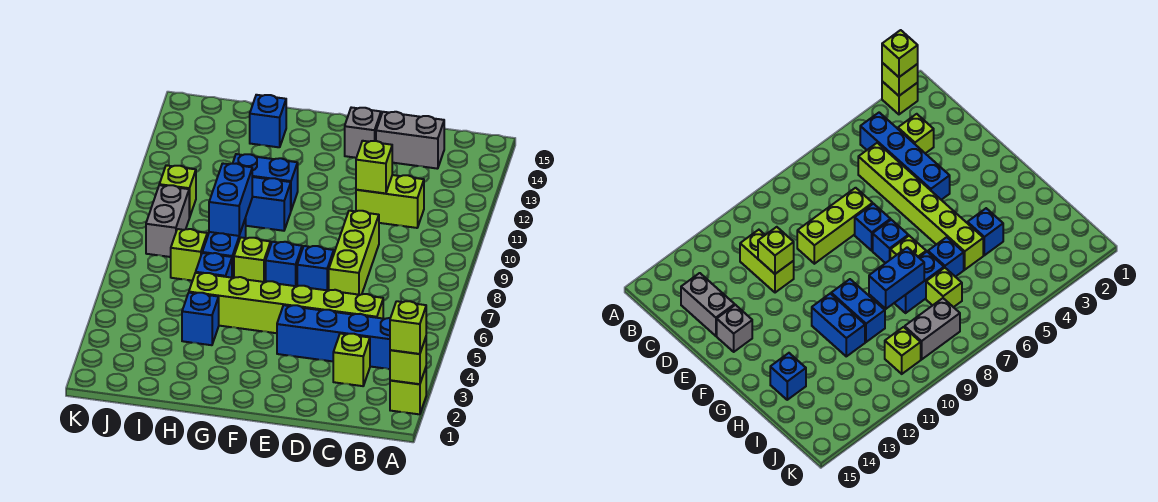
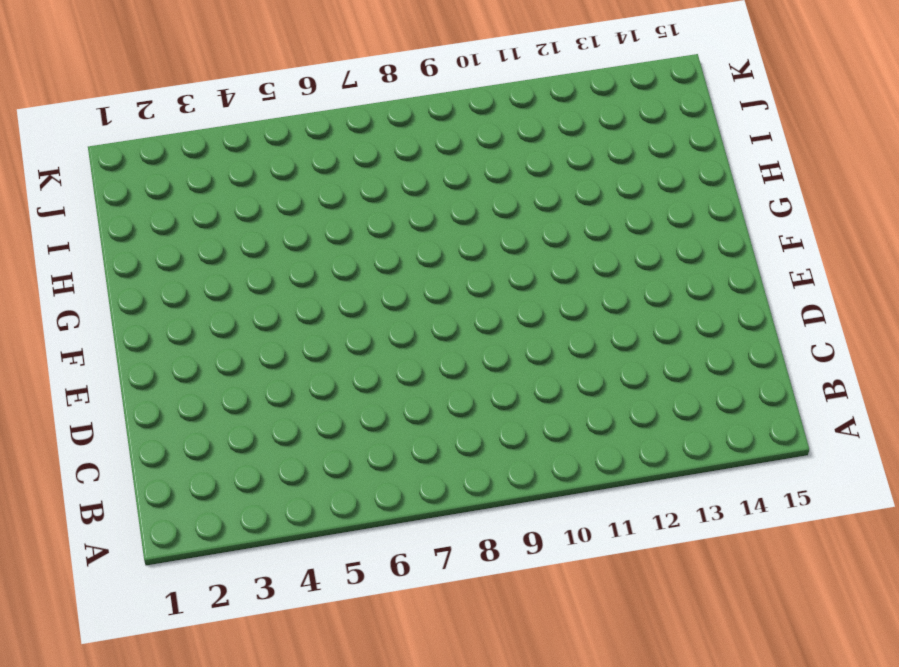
none -> lime brick A2 level 1
none -> blue brick B4:E4 level 1
none -> lime brick C3 level 1

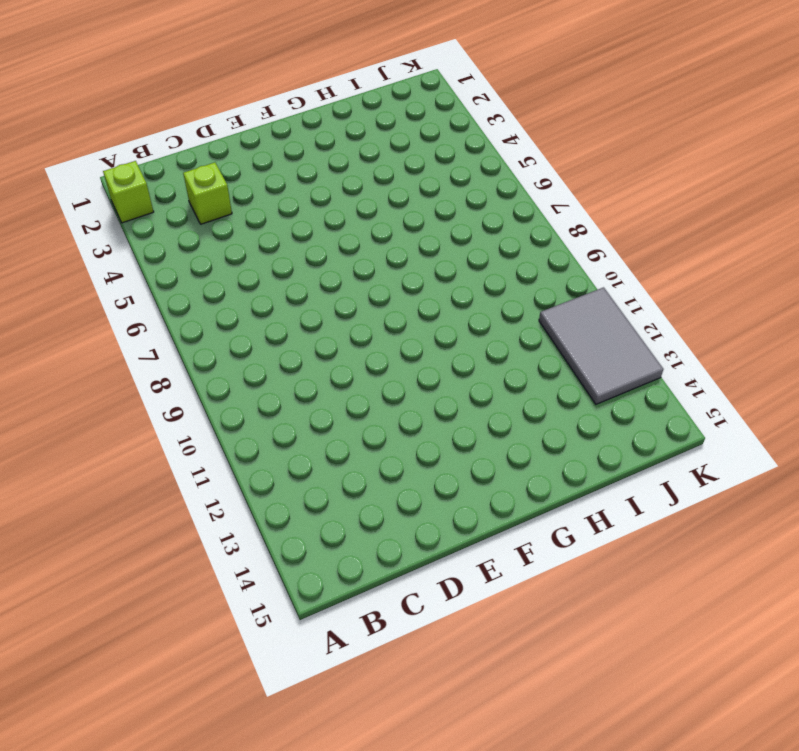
grey tile J11:K13 level 1 -> none
none -> blue brick B4:E4 level 1
none -> lime brick C5:H5 level 1
none -> lime brick C11:D11 level 1

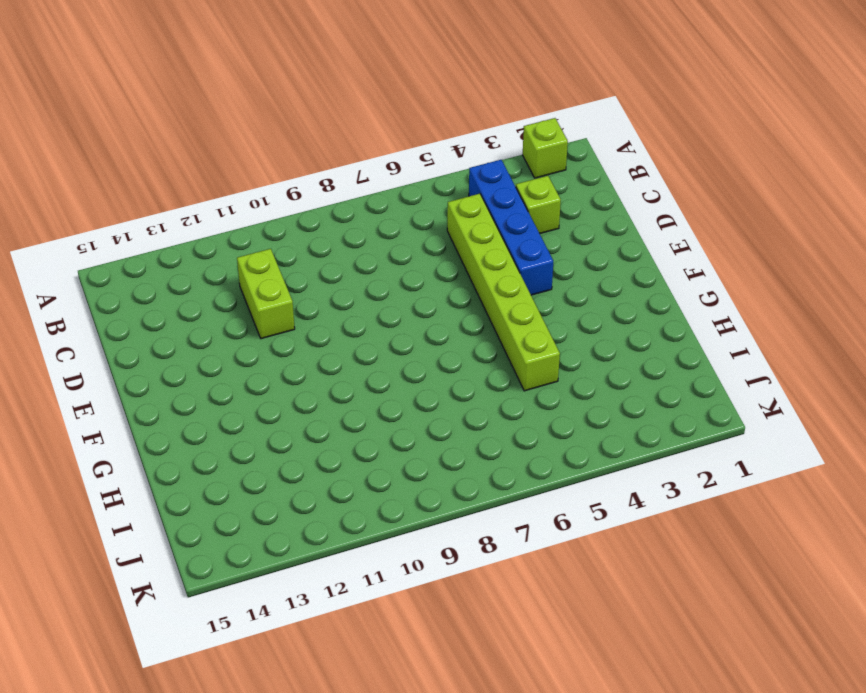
none -> grey brick C14:D14 level 1
none -> lime brick D7:D9 level 1
none -> blue brick E7 level 1

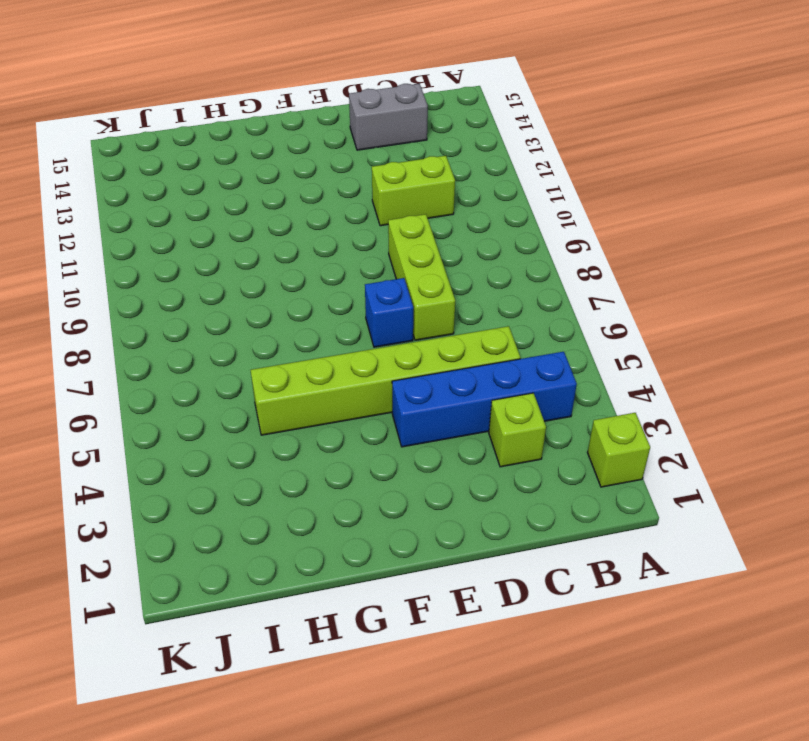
none -> grey brick E14 level 1
none -> blue brick F7 level 1
none -> lime brick G7 level 1

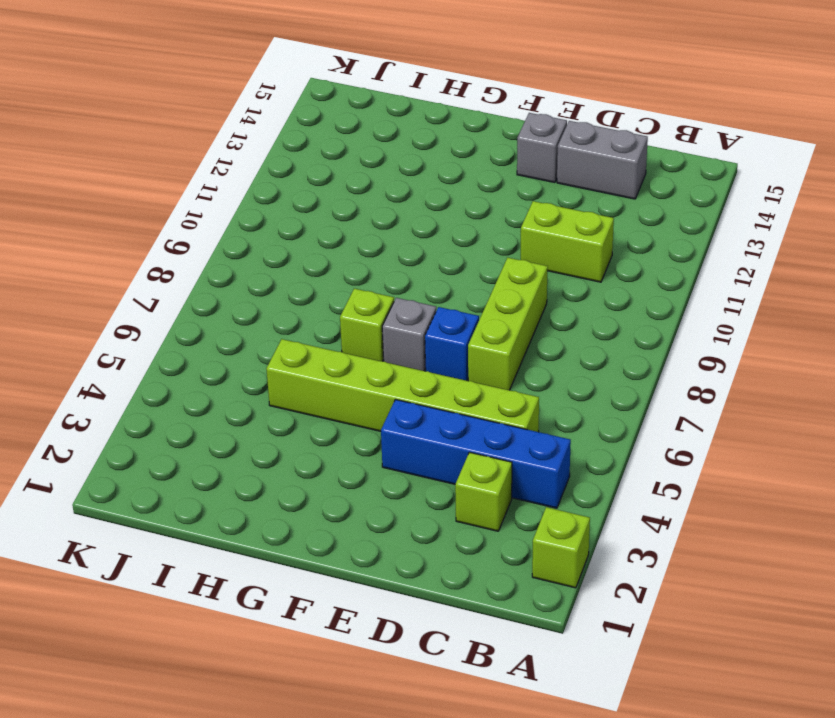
grey brick F7 level 1 -> blue brick F7 level 1
none -> blue brick G10:H10 level 1
none -> blue brick G11:H11 level 1
none -> blue brick H4 level 1

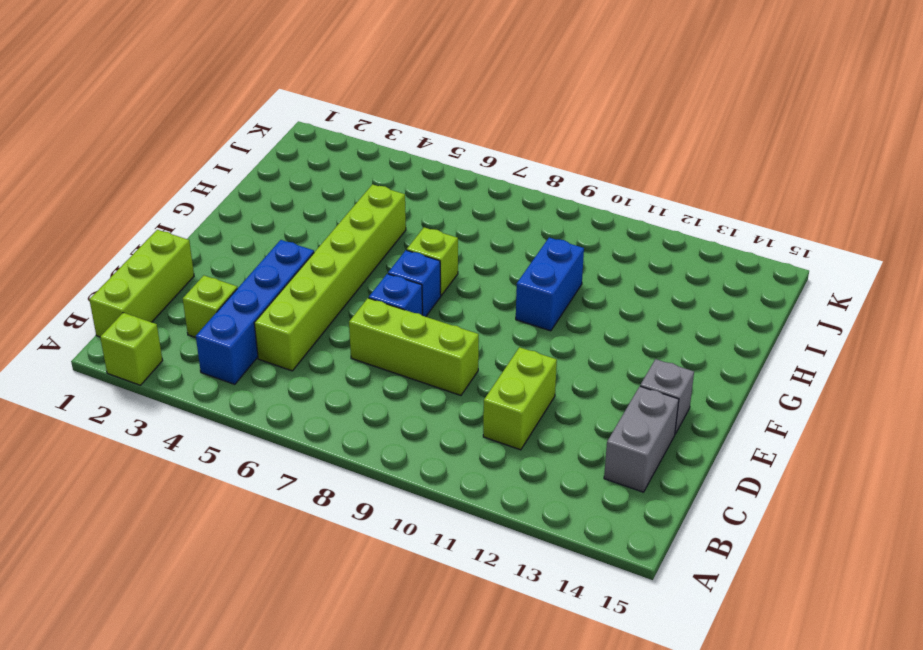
lime brick B1:D1 level 1 -> none
none -> blue brick G11:H11 level 1
none -> blue brick H4 level 1
none -> blue brick H6 level 1

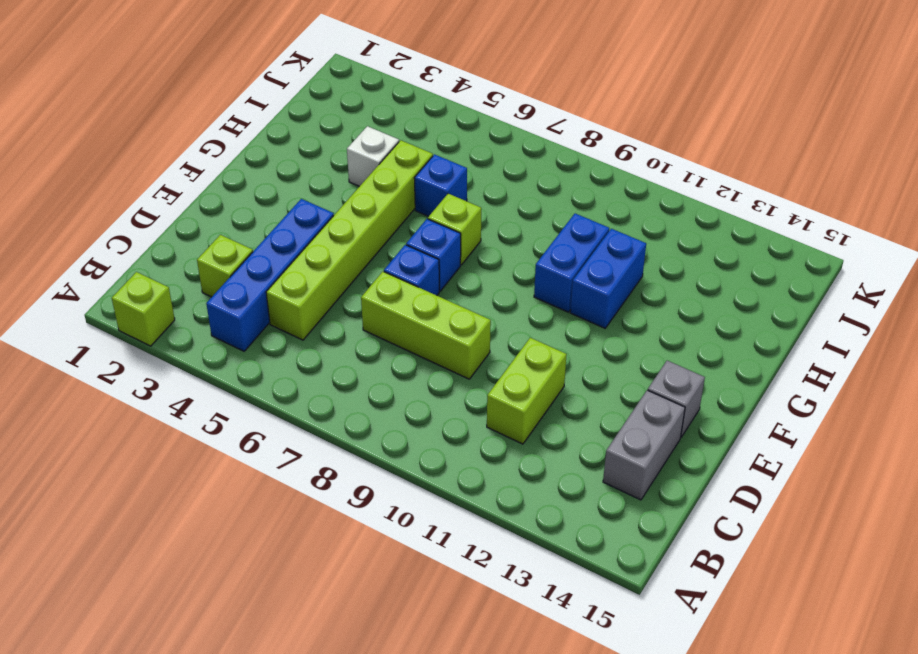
white brick H4 level 1 -> blue brick H4 level 1
none -> blue brick H7:H8 level 1
none -> blue brick H14 level 1
none -> lime brick I7 level 1

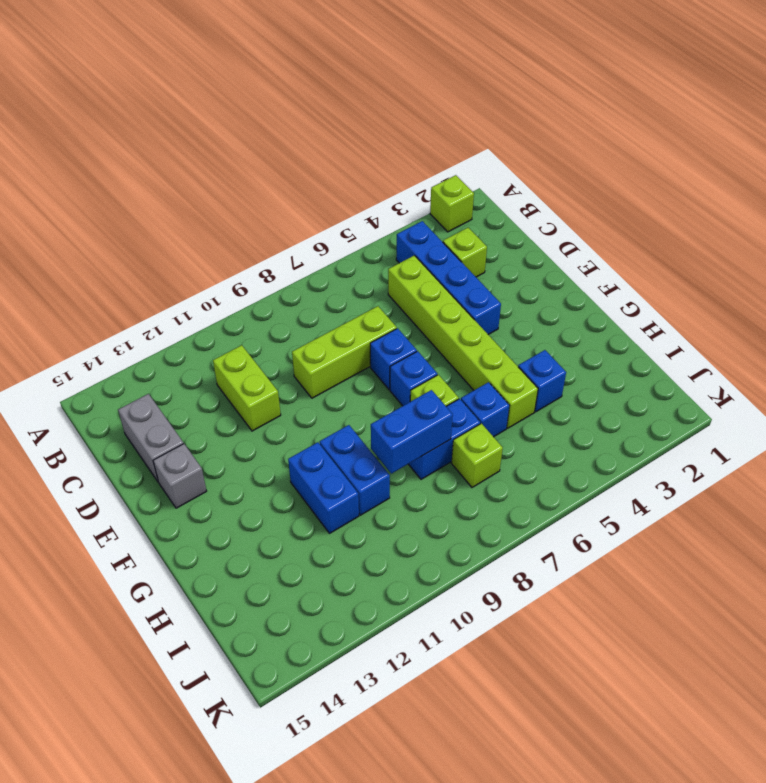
none -> blue brick H14 level 1
none -> grey brick J8:J9 level 1
none -> lime brick J10 level 1

